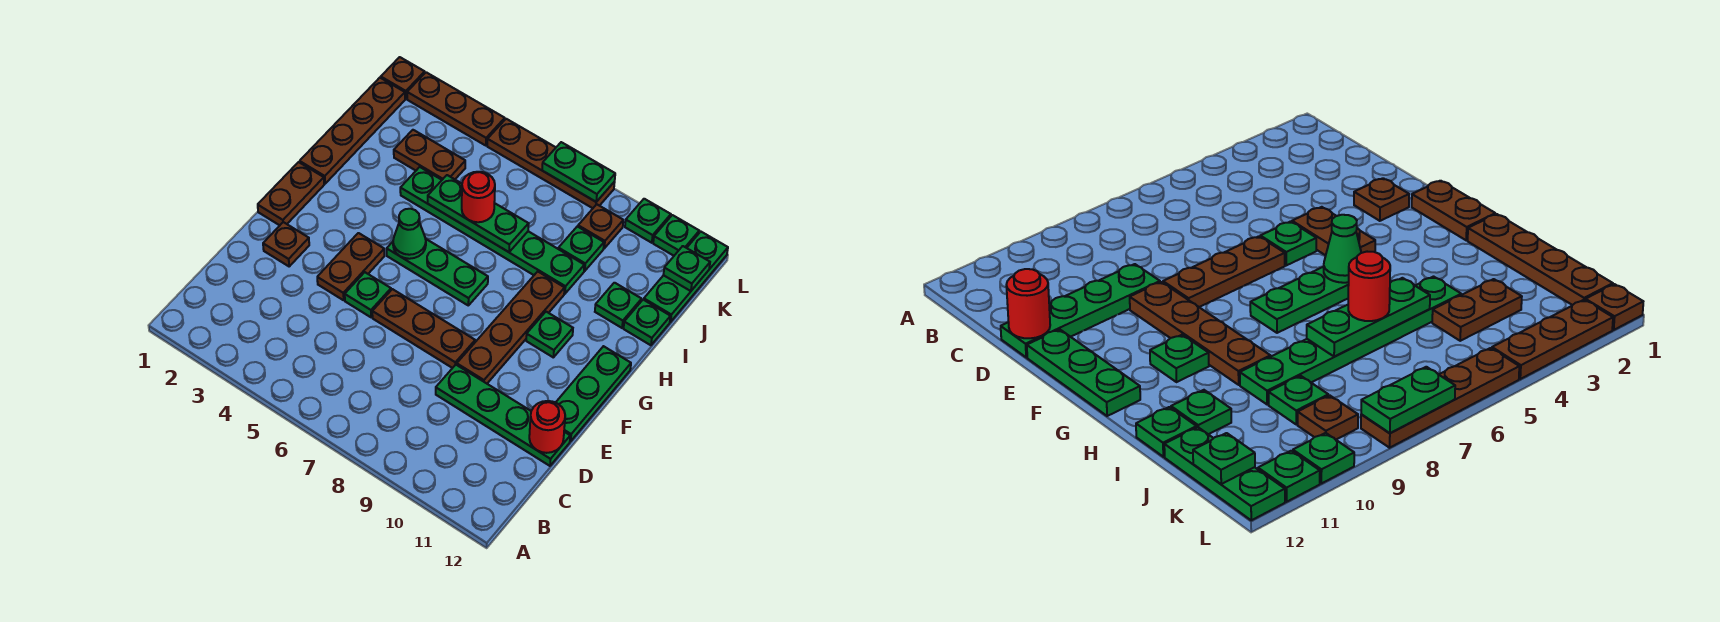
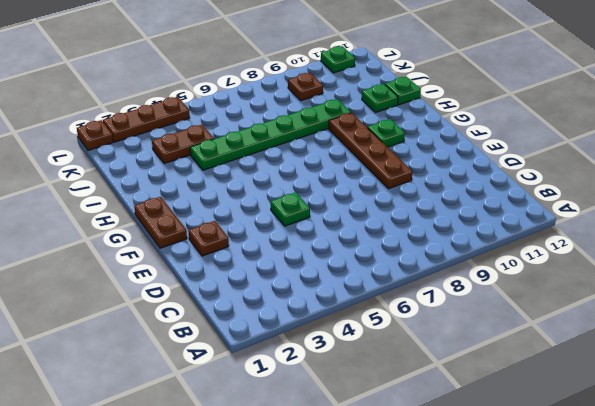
none -> green plate D9:D12 level 1
none -> brown plate E4:F4 level 1
none -> brown plate E6:E8 level 1

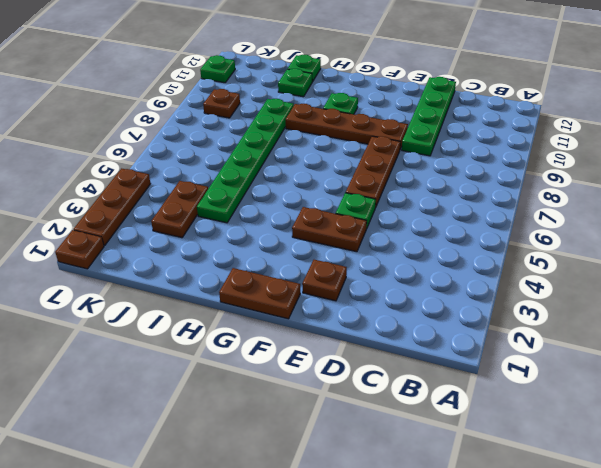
none -> green plate E12:G12 level 1
none -> green plate G5:G7 level 1
none -> brown plate H1:K1 level 1

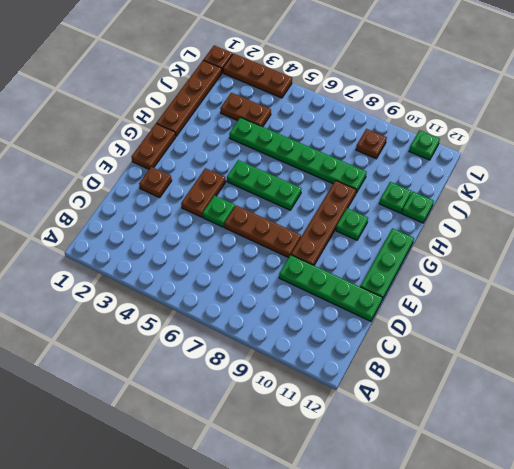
none -> green plate J9 level 1
none -> green plate J12:L12 level 1
none -> brown plate L5:L8 level 1

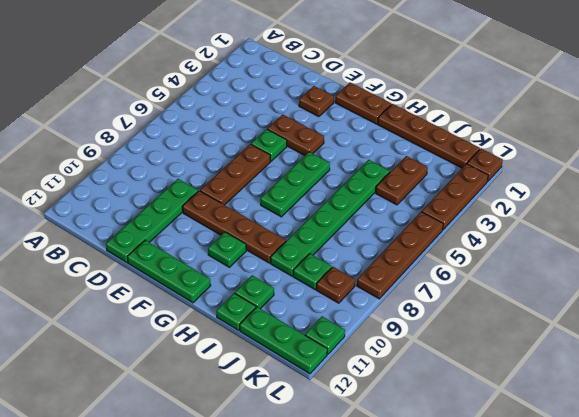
none -> green plate L10 level 1
none -> red round brick D12 level 2
none -> green cone G5 level 2

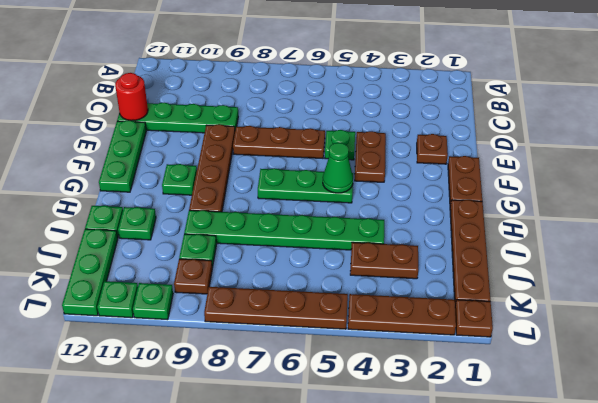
none -> green plate I5:I7 level 2
none -> green plate K12 level 2
none -> green plate L7:L8 level 2

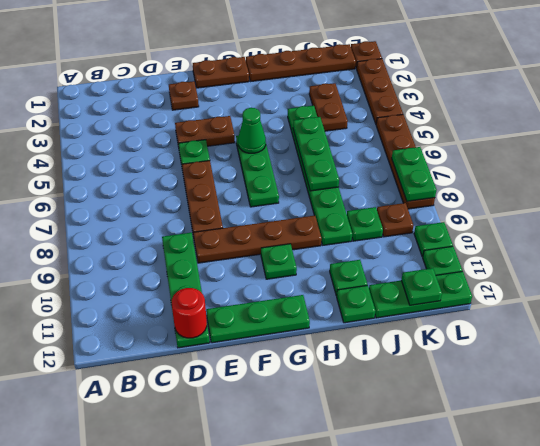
none -> red round brick I6 level 3

